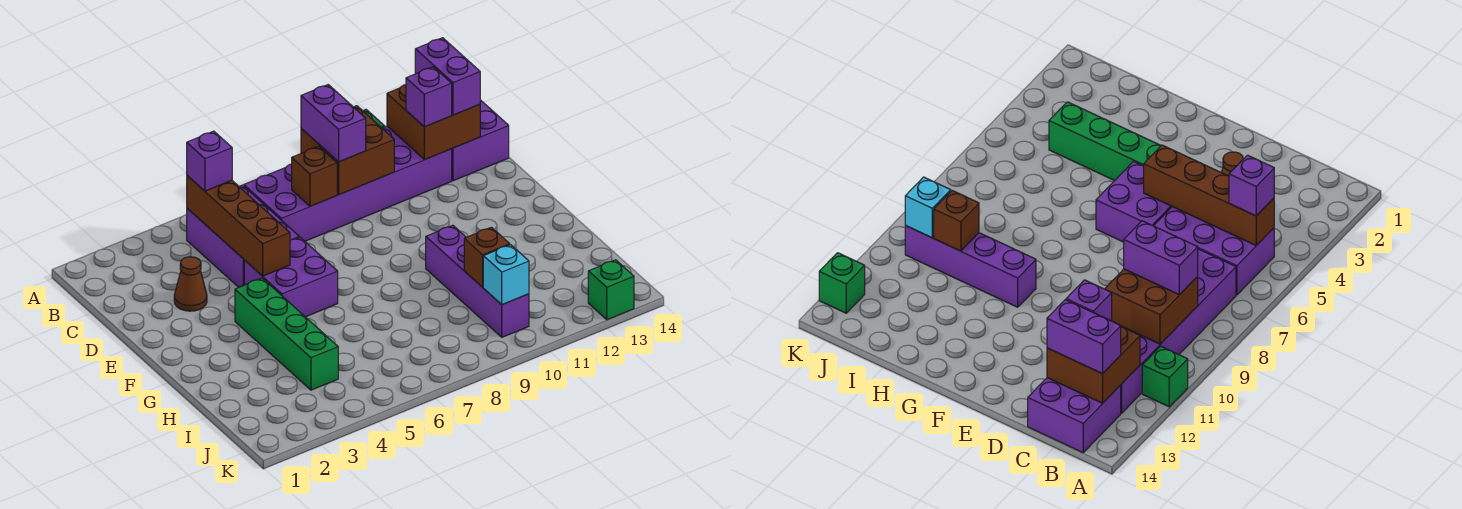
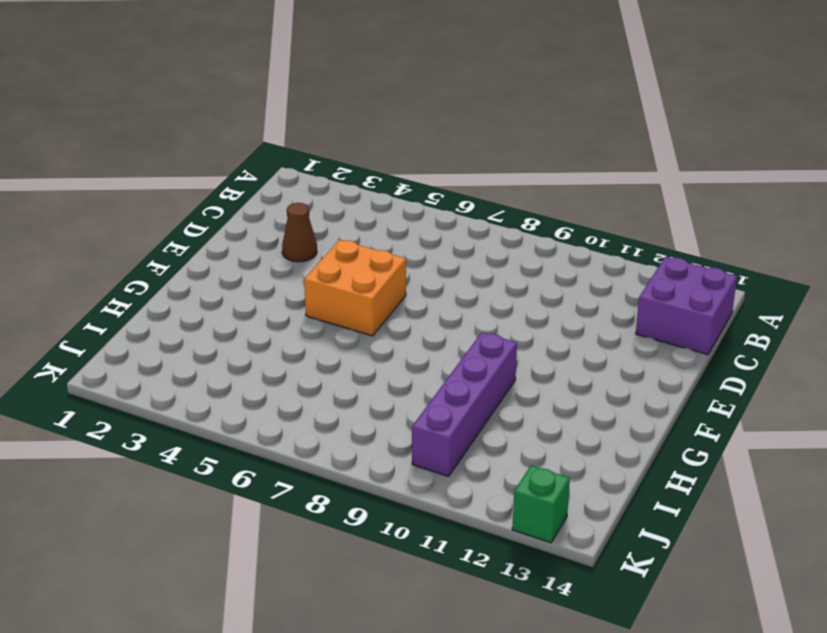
orange brick E5:F6 level 1 -> purple brick E5:F6 level 1
none -> green brick A11 level 1
none -> purple brick B5:D6 level 1
none -> purple brick B7:C12 level 1

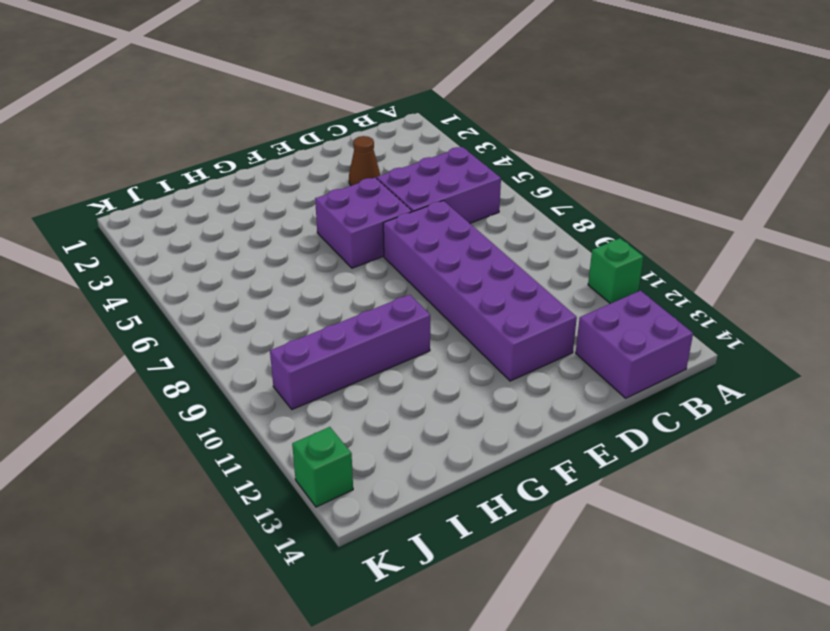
purple brick D7:E12 level 1 -> purple brick B7:C12 level 1
none -> green brick F4:I4 level 1
none -> brown brick B5:E5 level 2
none -> brown brick B9:C10 level 2

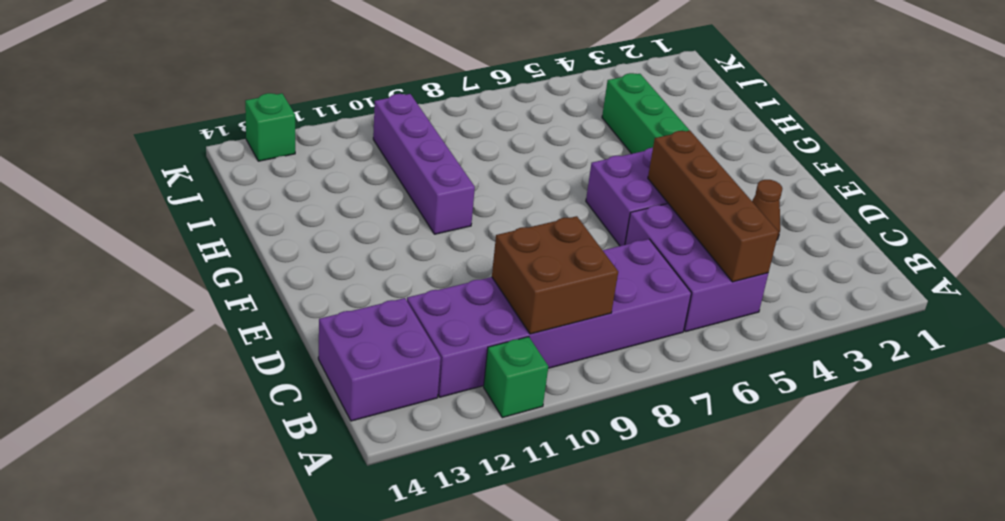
none -> brown brick B12:C13 level 2
none -> brown brick C8 level 2
none -> brown brick I10 level 2

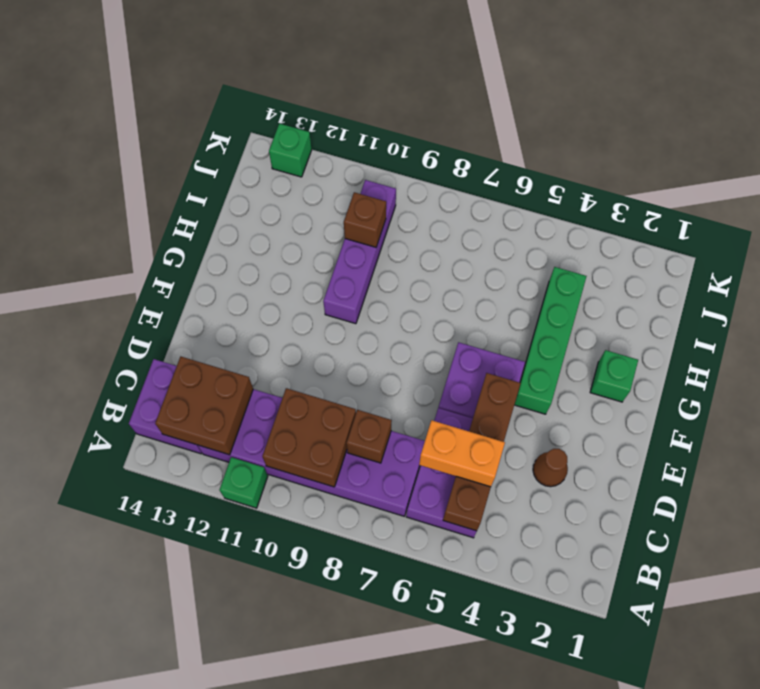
orange brick C5:C6 level 3 -> none
green brick G2 level 1 -> none
none -> cyan brick J10 level 2
none -> purple brick B5 level 3
none -> purple brick B9:C9 level 3

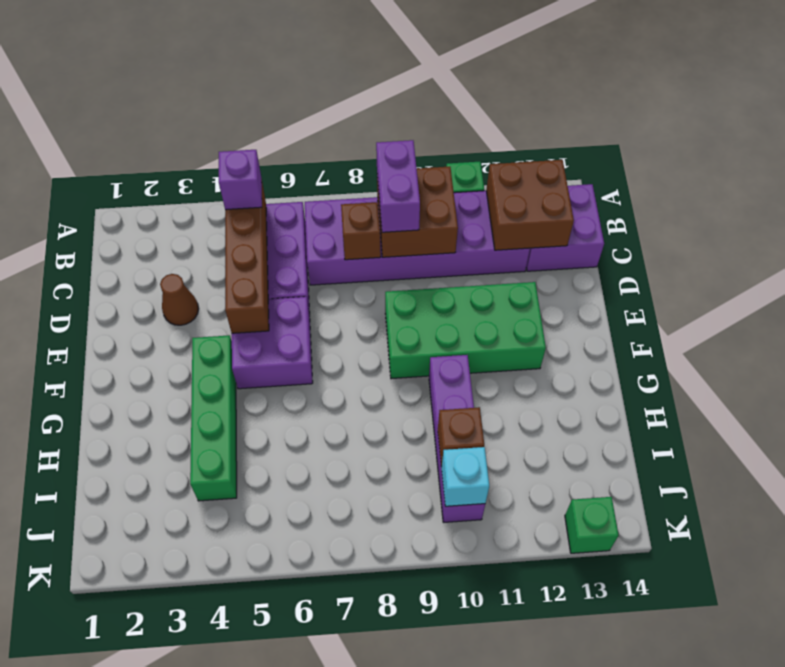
green brick E9:F12 level 1 -> none
none -> purple brick B13:C13 level 3
none -> purple brick C12 level 3

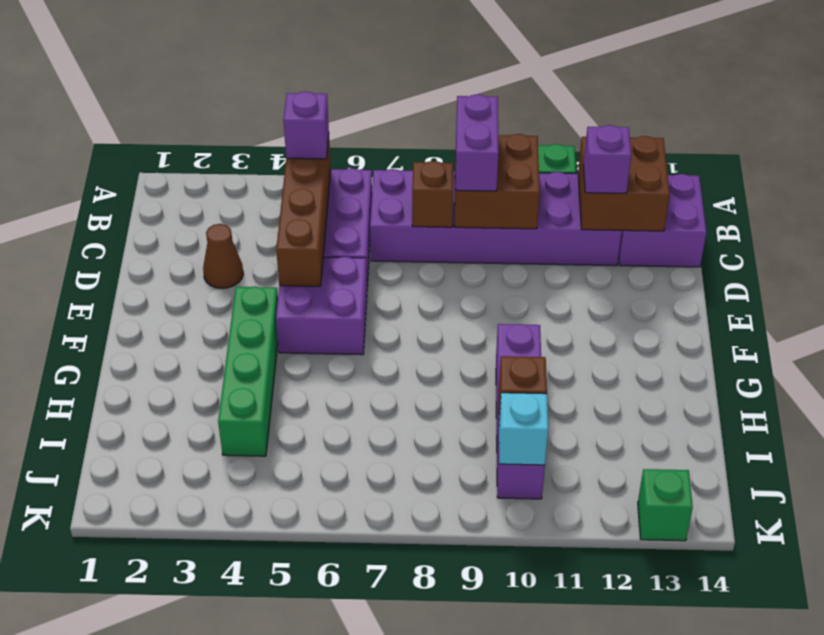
none -> purple brick B13:C13 level 3

